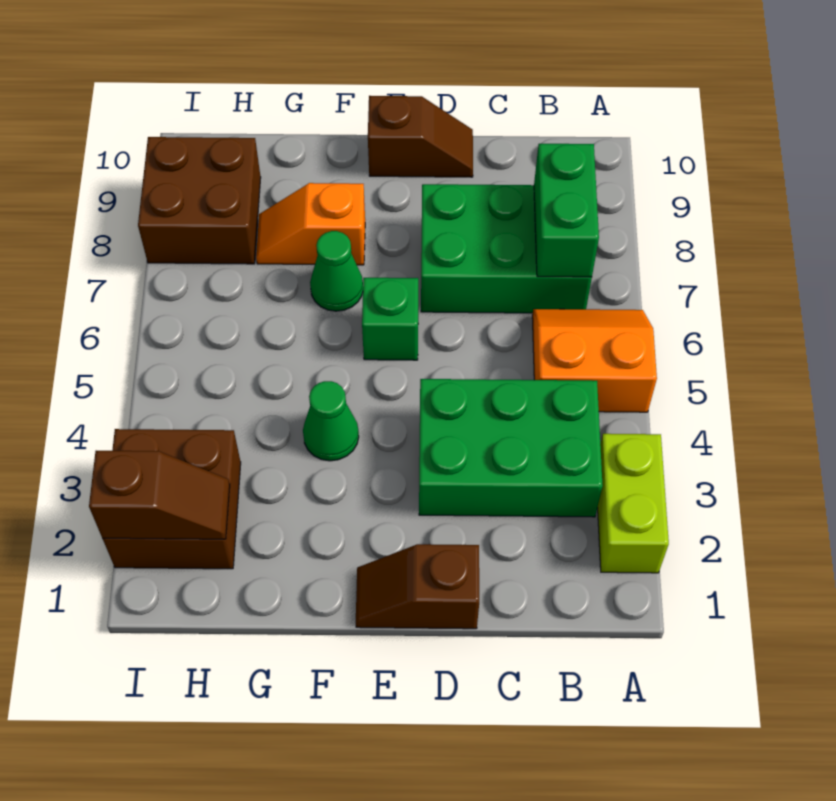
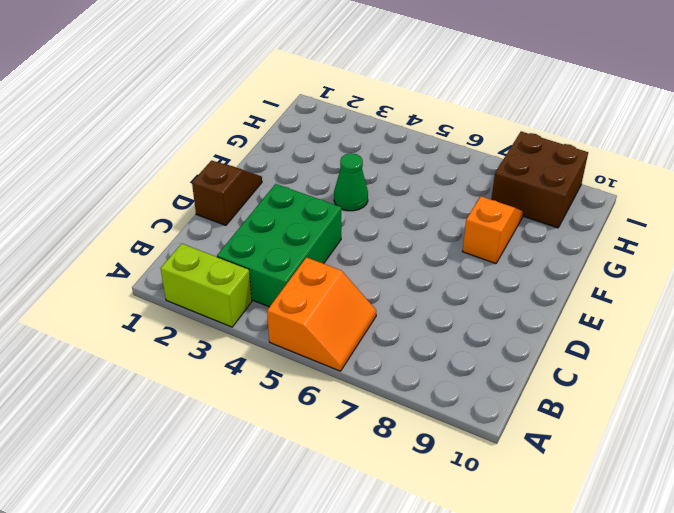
none -> green brick B7:D8 level 1
none -> brown slope D10:E10 level 1 top E
none -> green brick E6 level 1

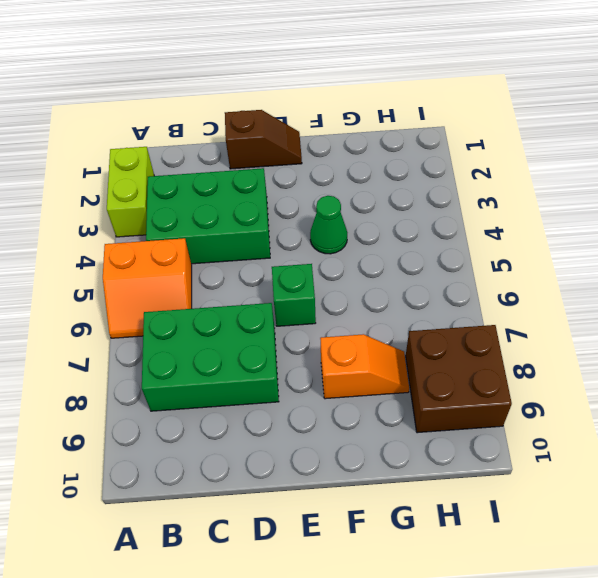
none -> brown slope D10:E10 level 1 top E
none -> green cone F7 level 1
none -> brown brick H2:I3 level 1

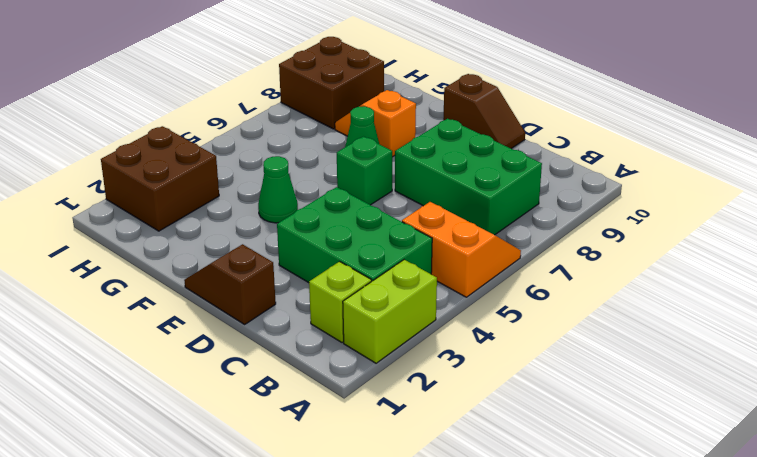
lime brick B2 level 1 -> none
none -> green brick B7:B8 level 2
none -> brown slope H2:I2 level 2 top I

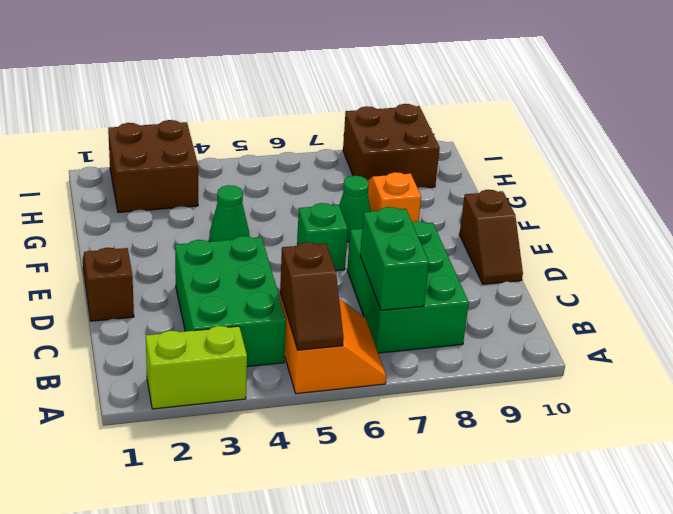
brown slope A5:B5 level 2 top B -> brown slope H2:I2 level 2 top I
green brick B7:C7 level 2 -> green brick B7:B8 level 2

